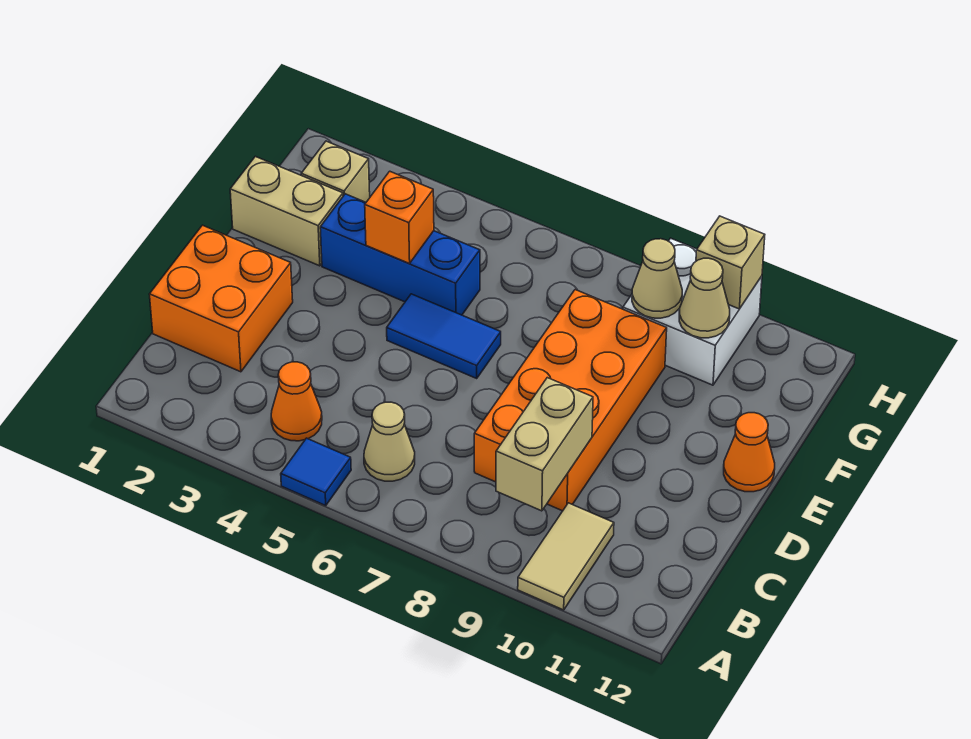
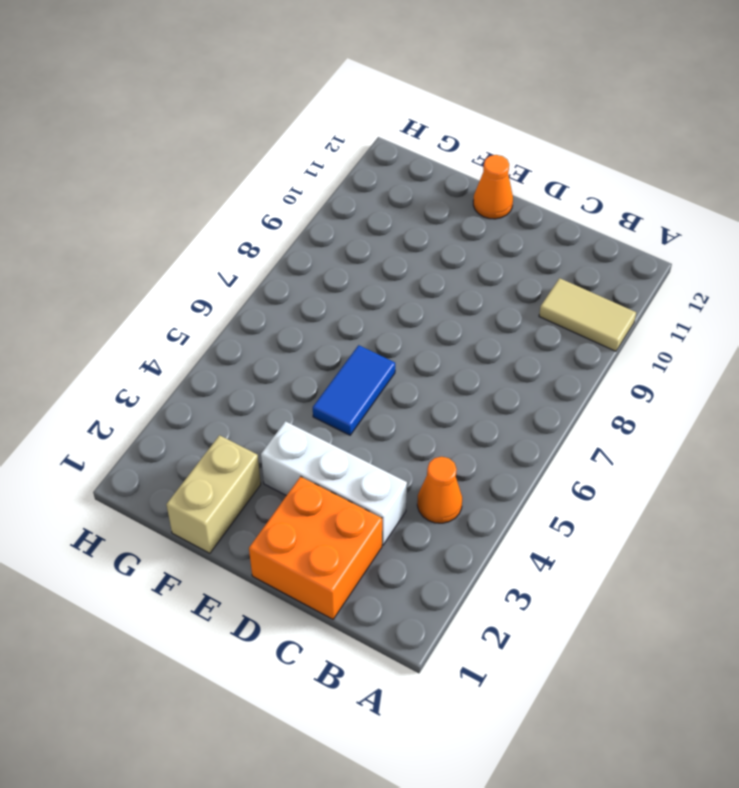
white brick C3:E3 level 1 -> none
none -> blue tile A5 level 1
none -> tan cone B6 level 1
none -> orange brick C8:F9 level 1

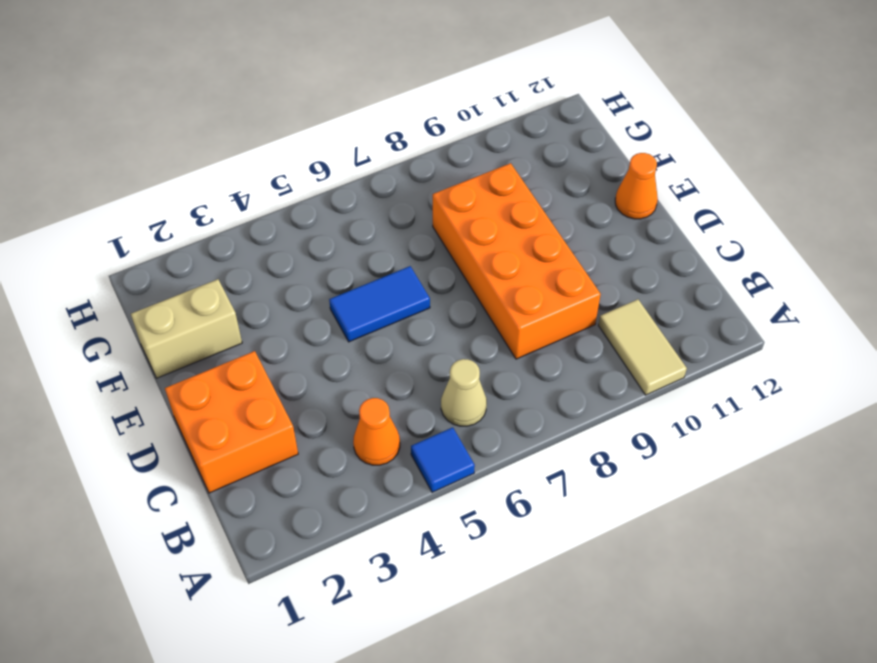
none -> blue brick F3:F5 level 1
none -> tan brick G2 level 1
none -> white brick G9:H10 level 1

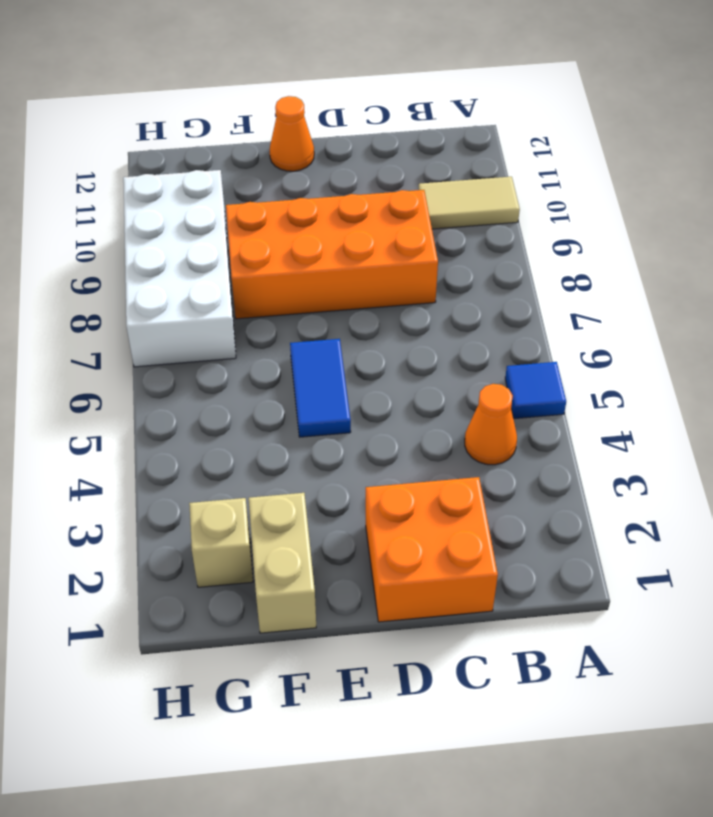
white brick G7:H10 level 1 -> white brick G9:H10 level 1
none -> tan cone B6 level 1
none -> blue brick F3:F5 level 1
none -> tan brick B9:C9 level 2

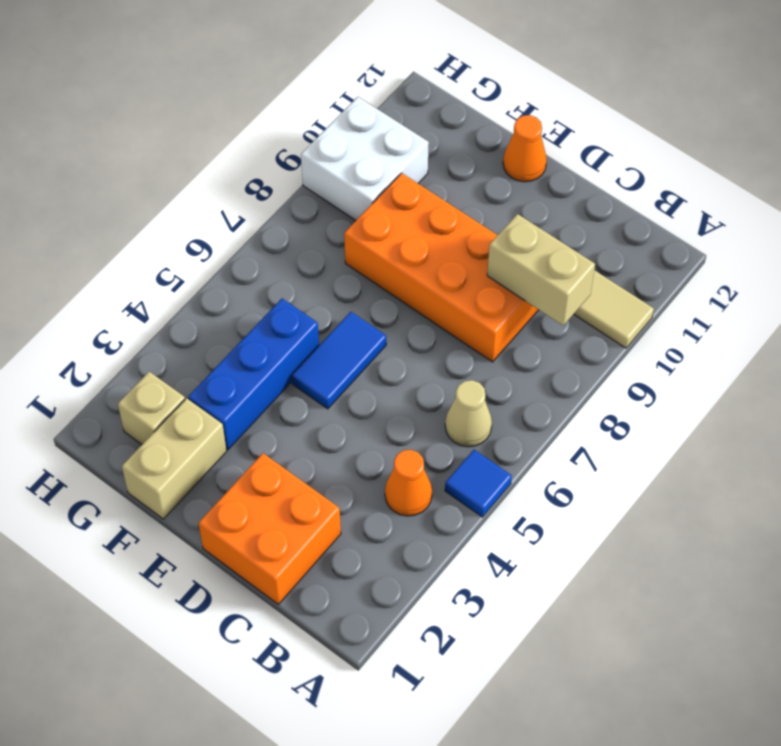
none -> orange brick F4 level 2
none -> tan cone G9 level 2
none -> tan cone G10 level 2

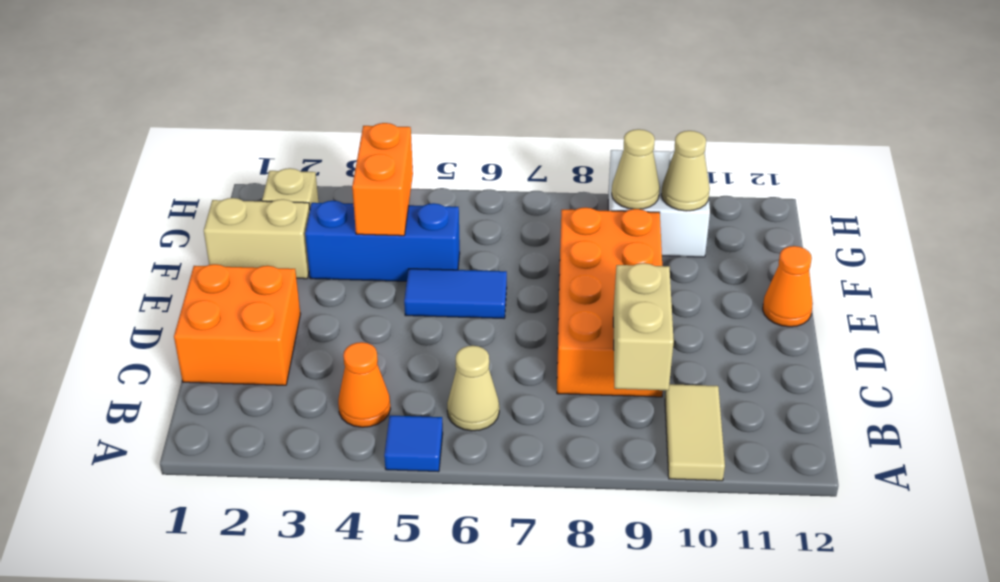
orange brick F4:G4 level 2 -> orange brick F4 level 2
none -> tan brick H10 level 2

